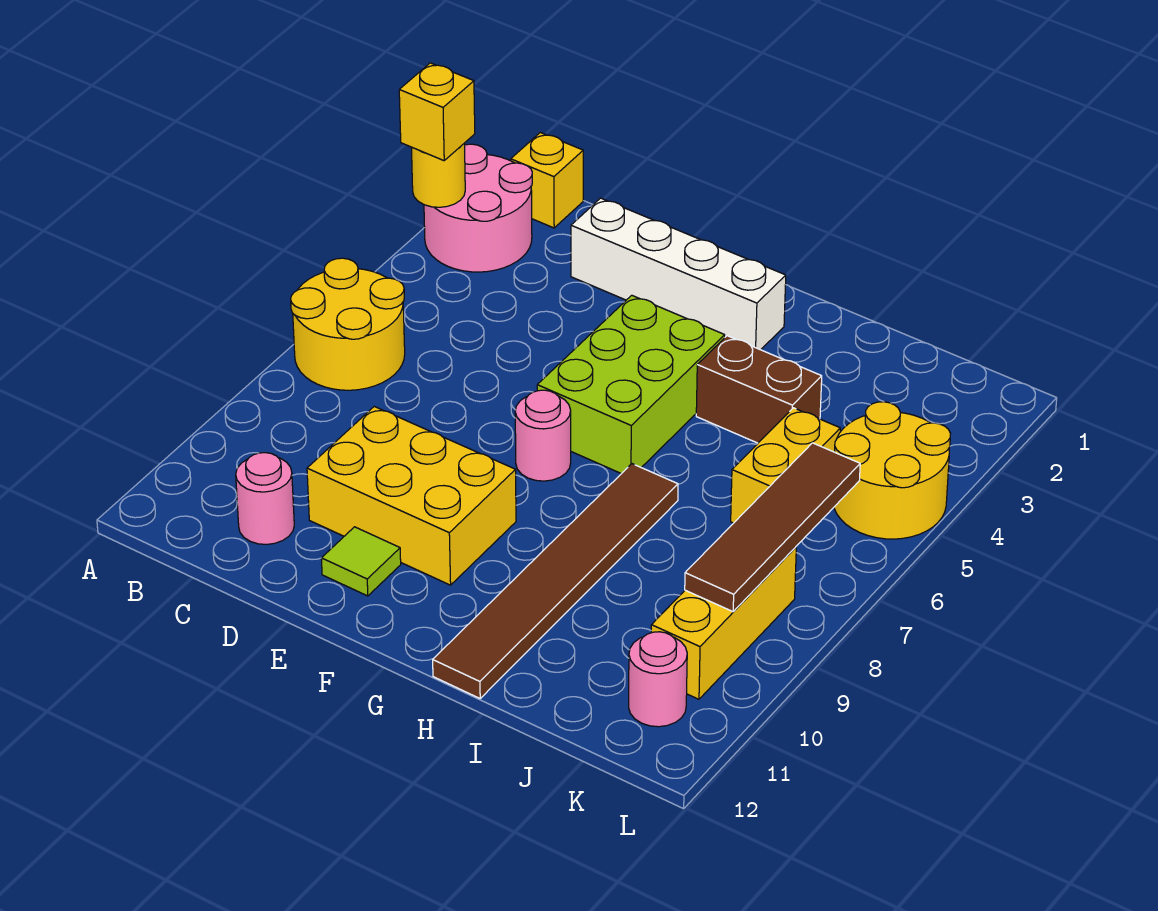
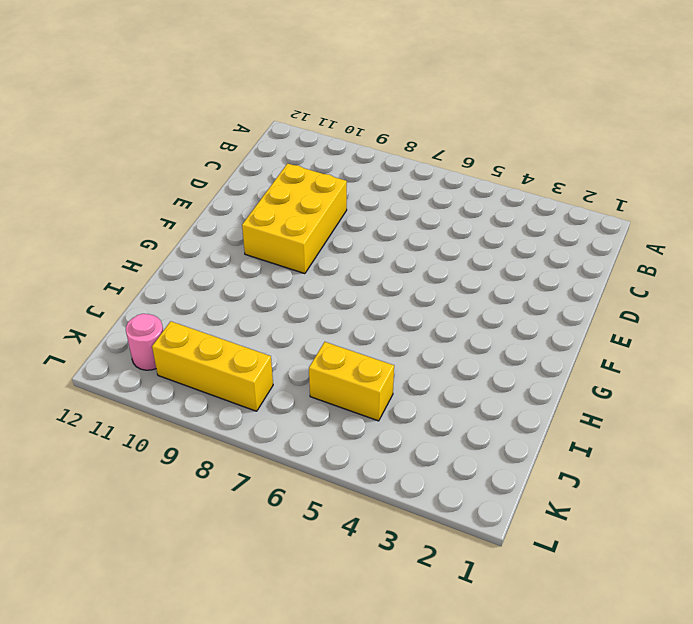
none -> pink round brick A2:B3 level 1
none -> yellow round brick A6:B7 level 1
none -> yellow brick B1 level 1

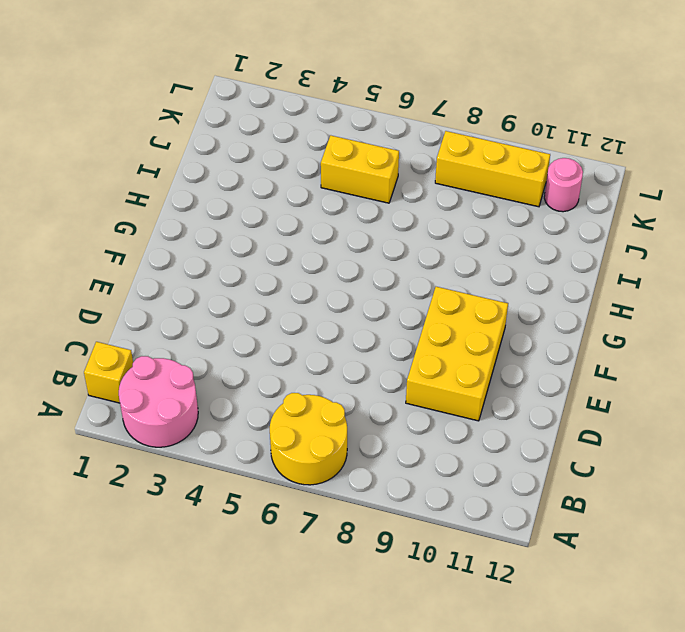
none -> pink round brick C11 level 1
none -> white brick D2:G2 level 1
none -> lime tile E11 level 1

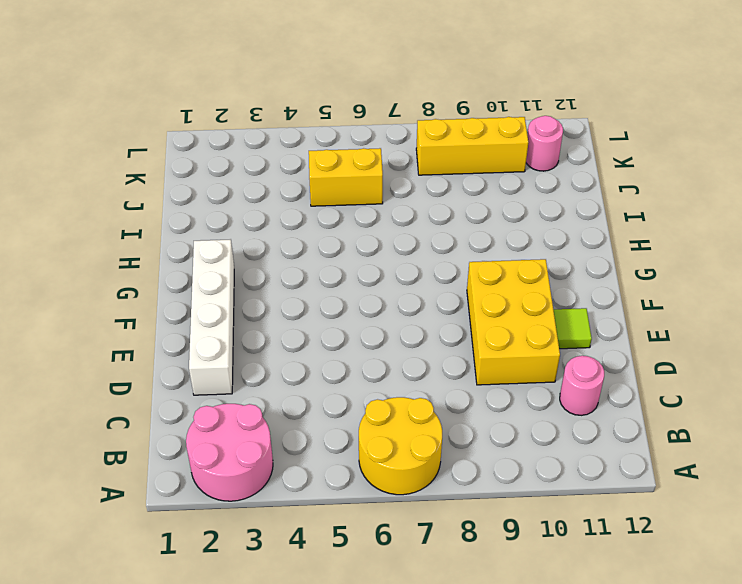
none -> yellow brick B1 level 1
none -> lime brick F4:G6 level 1
none -> pink round brick F7 level 1

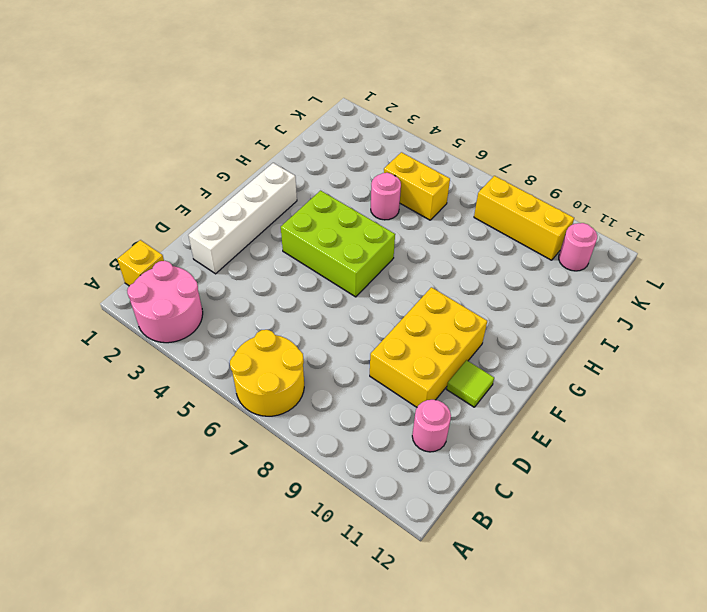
pink round brick I5 level 1 -> pink round brick F7 level 1
none -> brown brick H4:I4 level 1
none -> brown tile H7:H12 level 1
none -> yellow round brick K4:L5 level 1

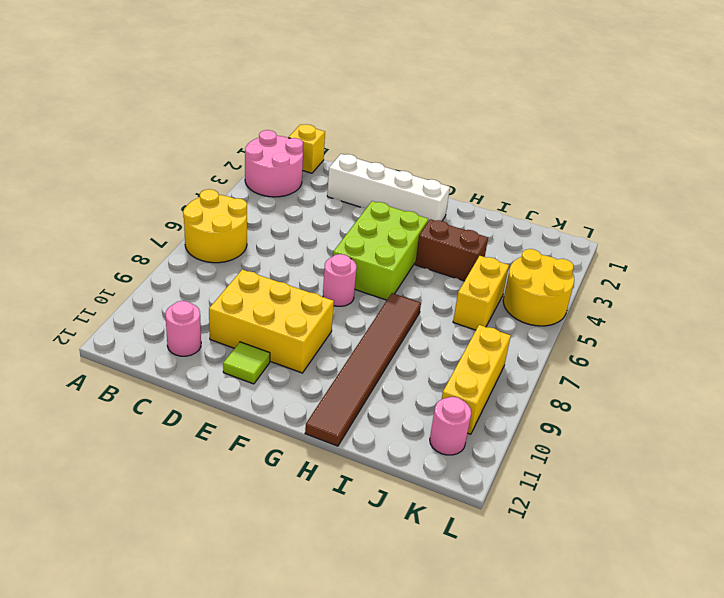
none -> yellow round brick A3 level 2
none -> brown tile K6:K9 level 2
none -> yellow brick A3 level 3

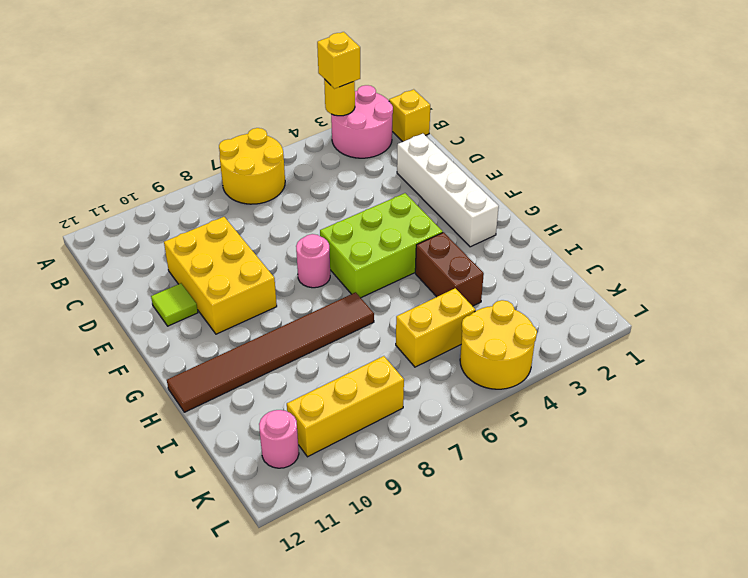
none -> pink round brick C11 level 1
none -> brown tile K6:K9 level 2

